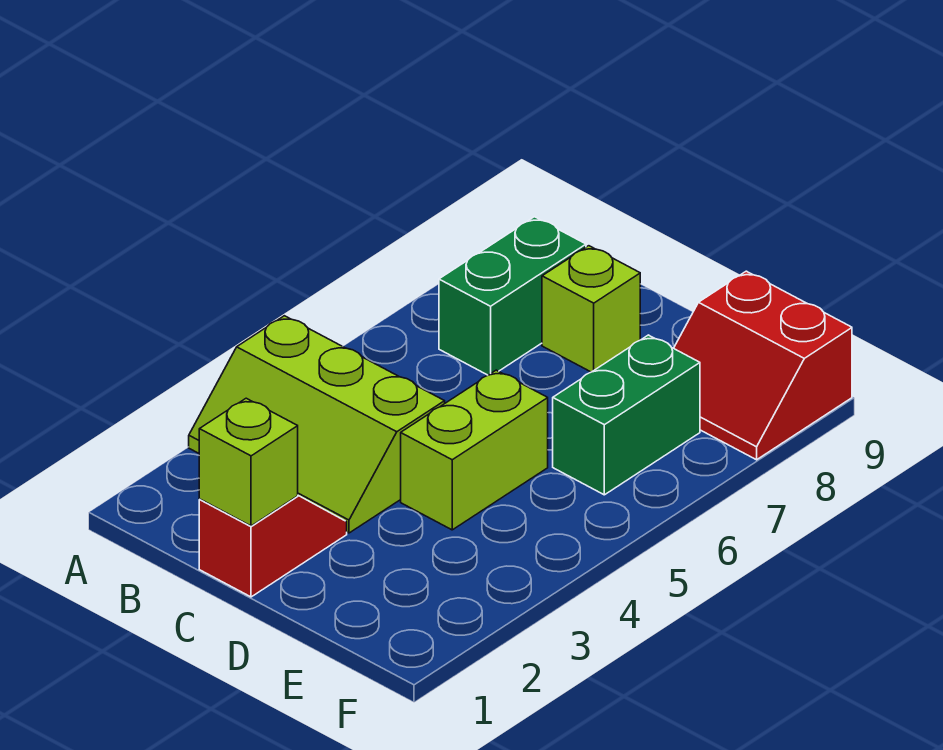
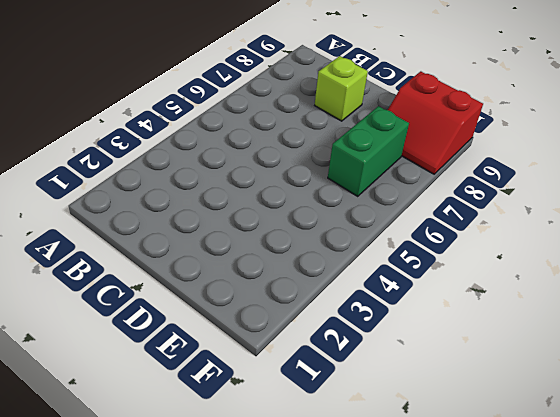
none -> lime slope A3:C4 level 1 top 4
none -> green brick B7:B8 level 1

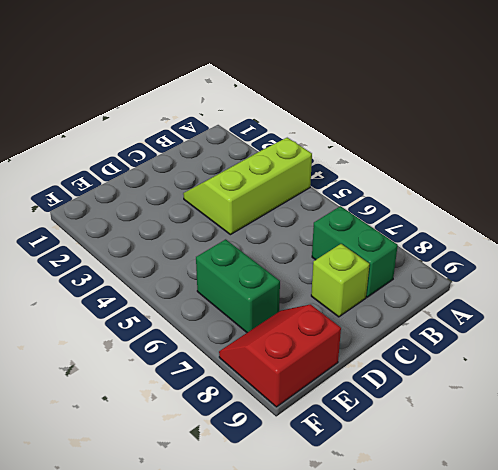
none -> red slope C1:C2 level 1 top 1
none -> lime brick D4:D5 level 1

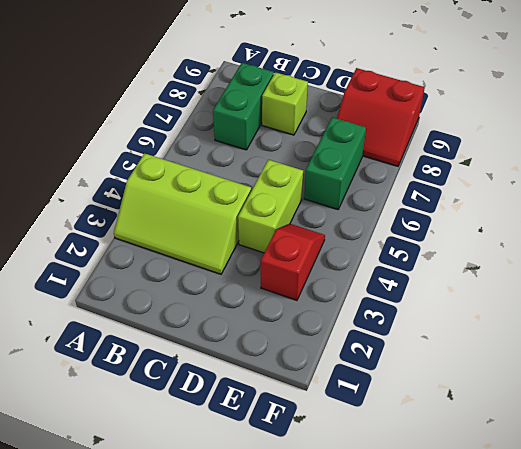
red slope E3:E4 level 1 top 3 -> red slope C1:C2 level 1 top 1
none -> lime brick C1 level 2

